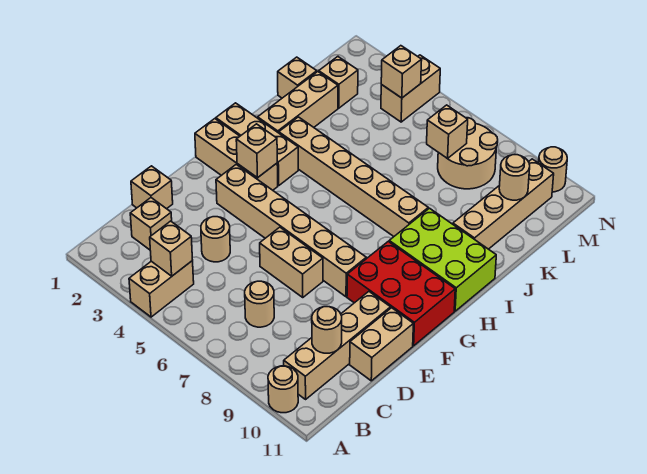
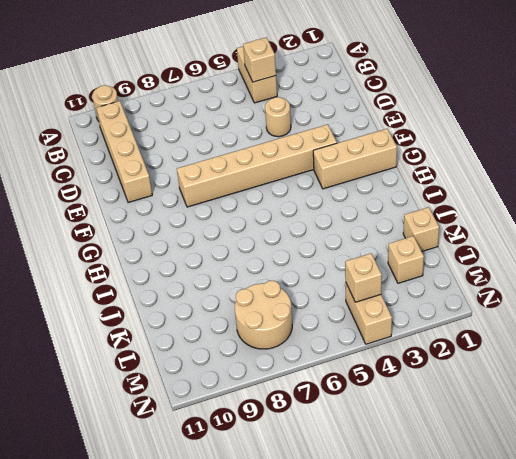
none -> tan brick C2 level 1
none -> tan round brick C7 level 1
none -> tan brick D1 level 1

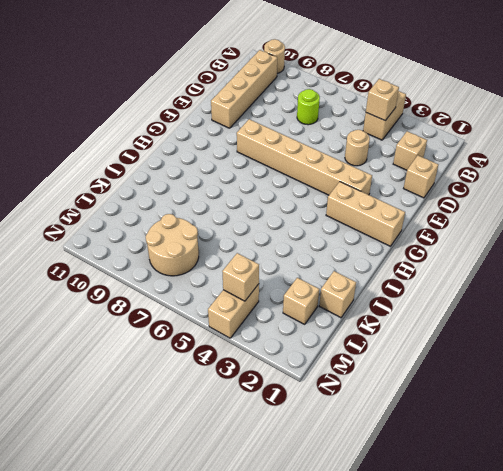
lime round brick C7 level 1 -> tan round brick C7 level 1
none -> tan brick D11:E11 level 1
none -> tan brick E6:E7 level 1
none -> red brick F9:G11 level 1

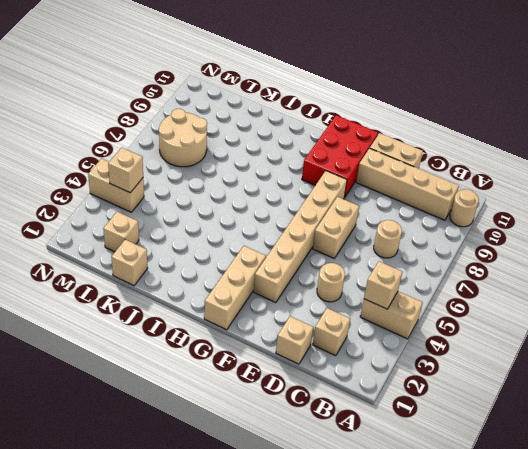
none -> tan brick H1:H3 level 1
none -> lime brick H9:I11 level 1
none -> tan brick I2:K2 level 1

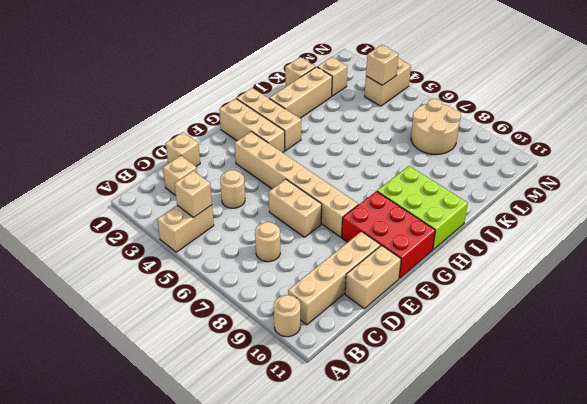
none -> tan brick I3:I8 level 1
none -> tan brick J10:M10 level 1
none -> tan round brick N10 level 1

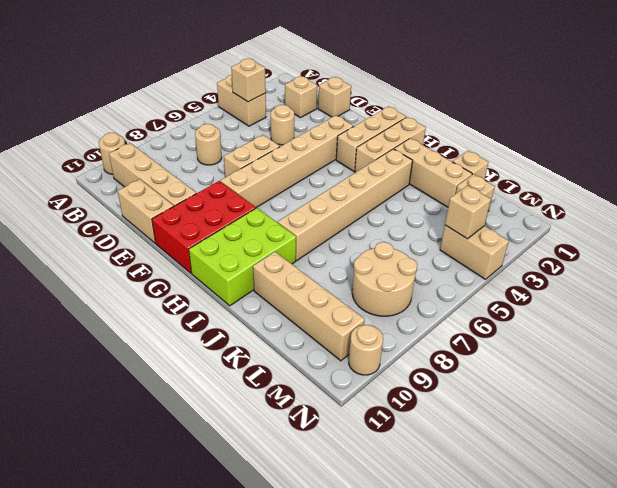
none -> tan round brick C10 level 2
none -> tan brick G3 level 2
none -> tan brick L7 level 2

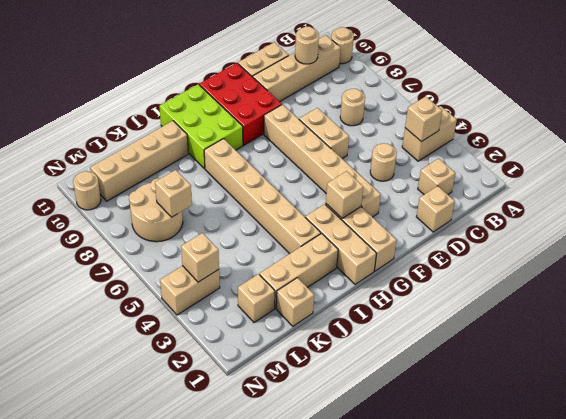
none -> tan round brick L10 level 2

